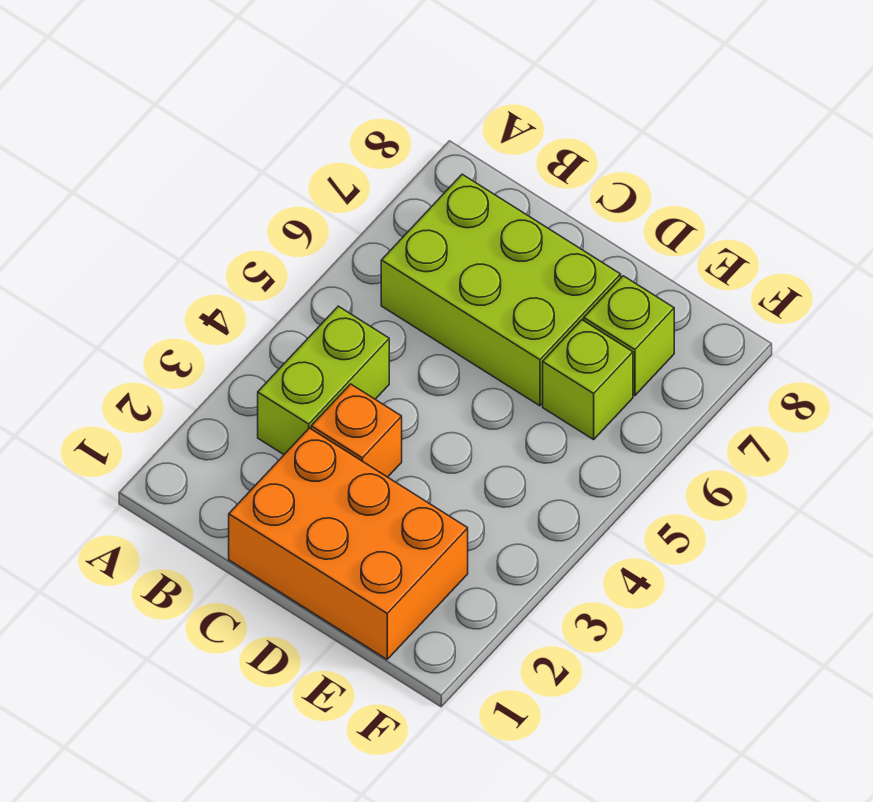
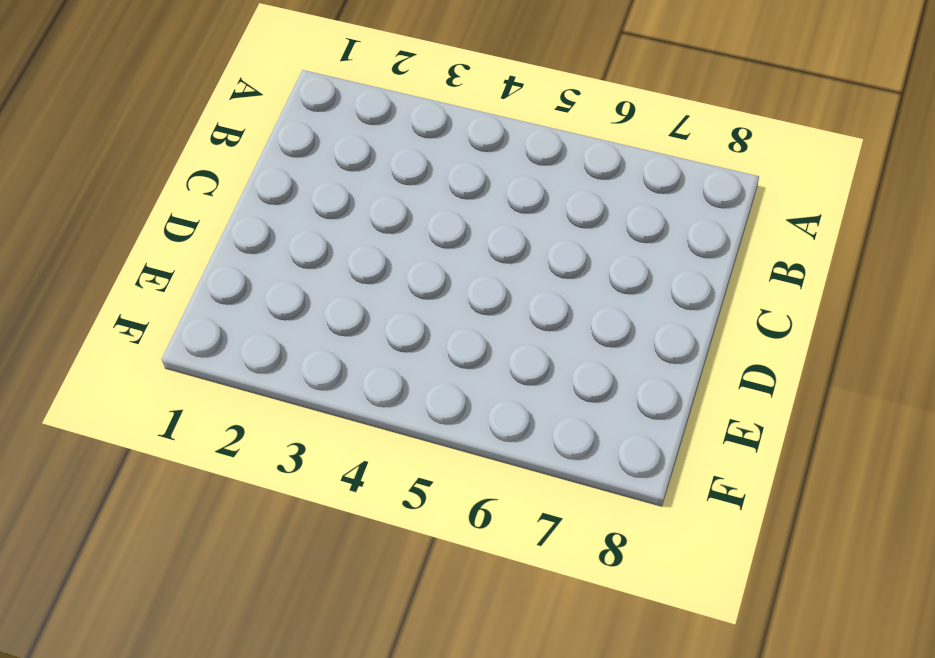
none -> lime brick B3:B4 level 1
none -> lime brick B6:D7 level 1

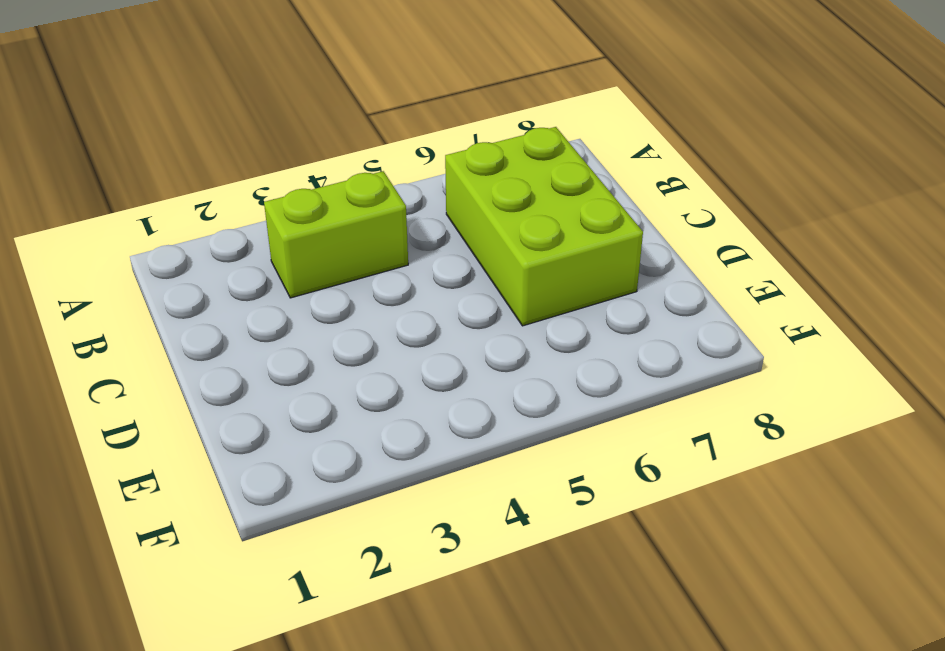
none -> orange brick C1:E2 level 1
none -> orange brick C3 level 1

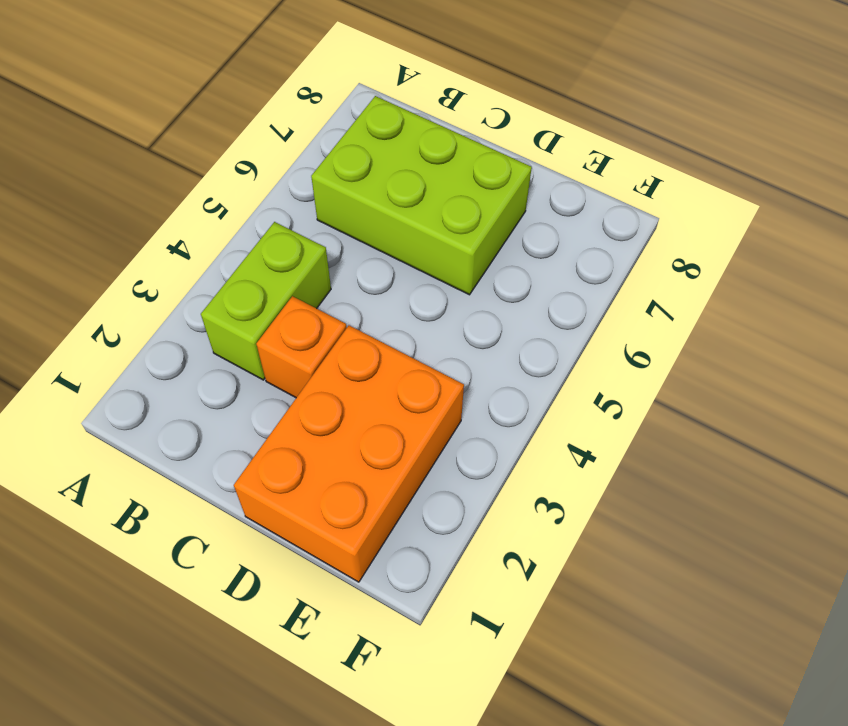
orange brick D1:E3 level 1 -> orange brick C1:E2 level 1
none -> lime brick E6 level 1
none -> lime brick E7 level 1

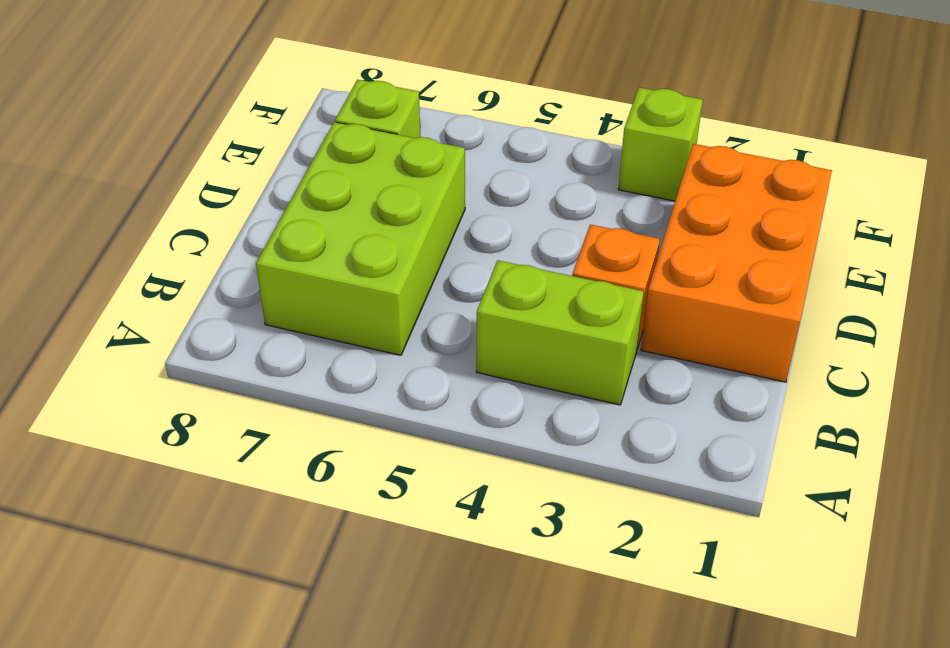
lime brick F3 level 1 -> lime brick E6 level 1

